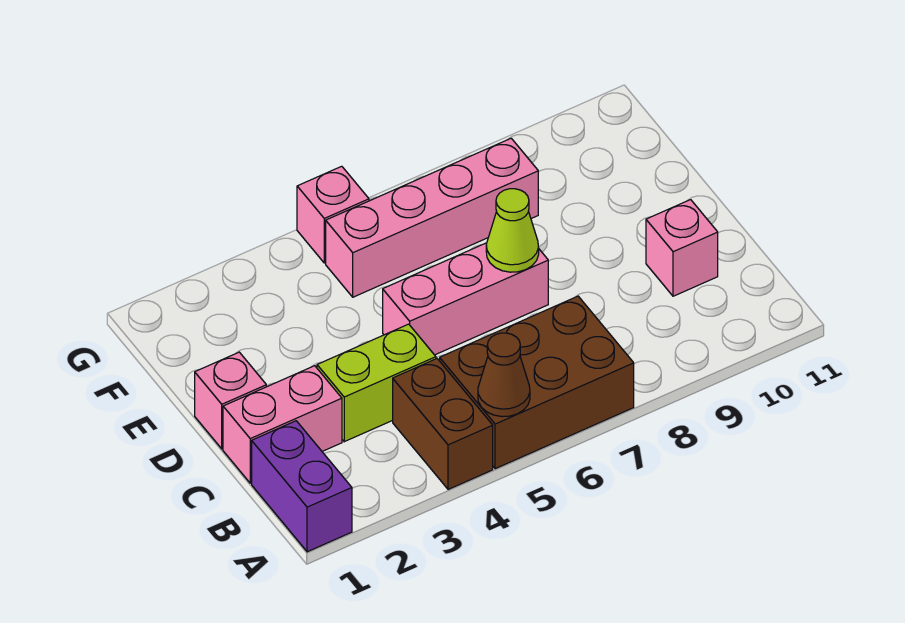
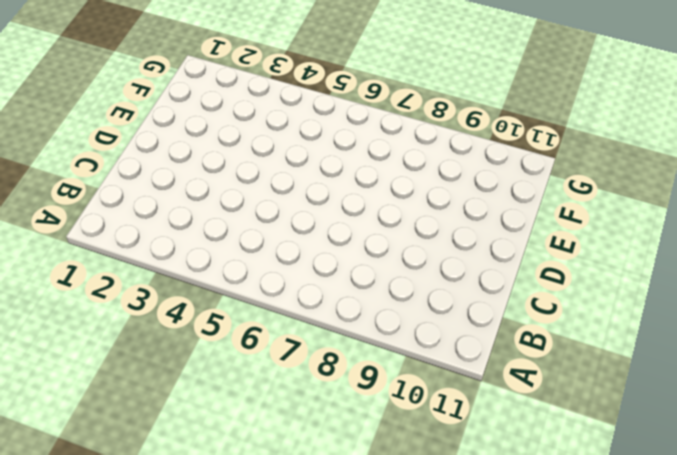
none -> purple brick A1:B1 level 1
none -> brown brick A4:B4 level 1
none -> brown brick A5:B7 level 1

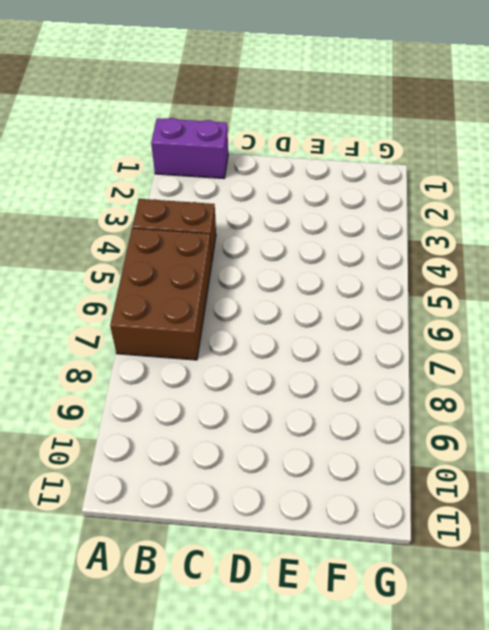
none -> pink brick C1:C2 level 1
none -> lime brick C3:C4 level 1
none -> pink brick C10 level 1

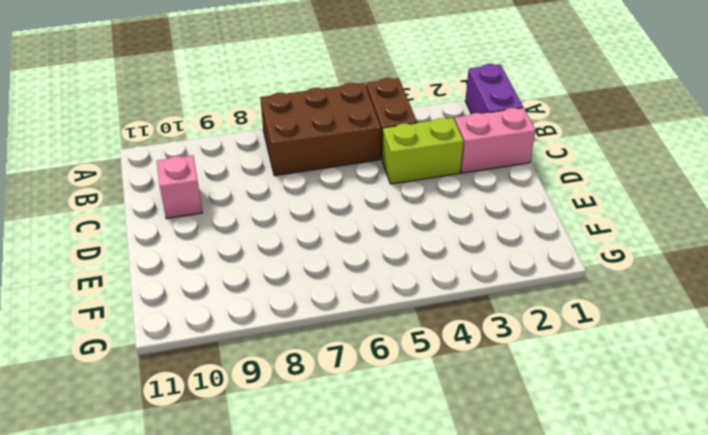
none -> pink brick D1 level 1
none -> pink brick D5:D7 level 1
none -> pink brick F5:F8 level 1

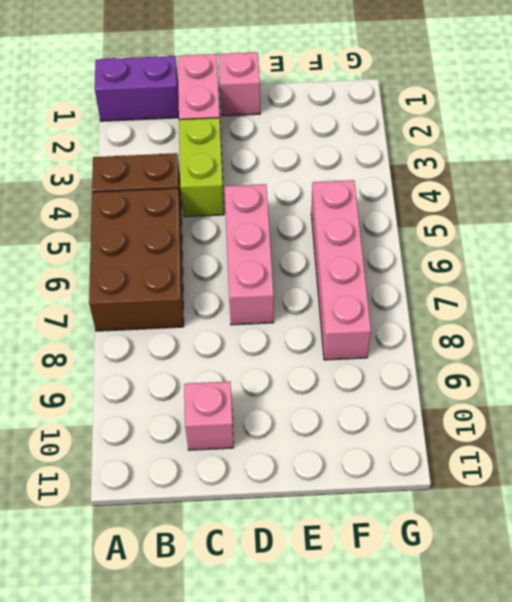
none -> pink brick G5 level 1
none -> brown cone A5 level 2
none -> lime cone D7 level 2

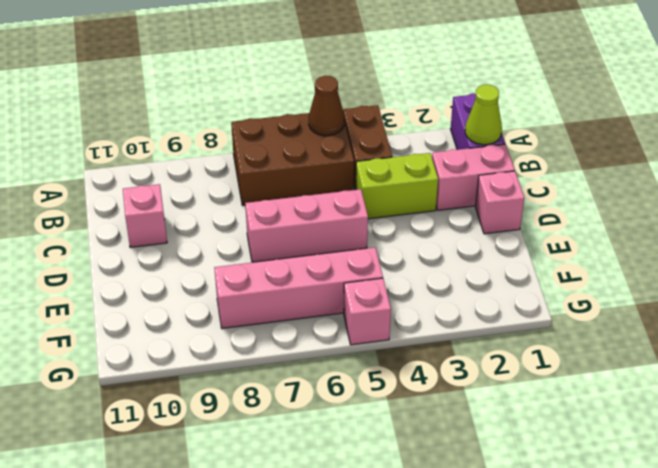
lime cone B1 level 2 -> lime cone D7 level 2

